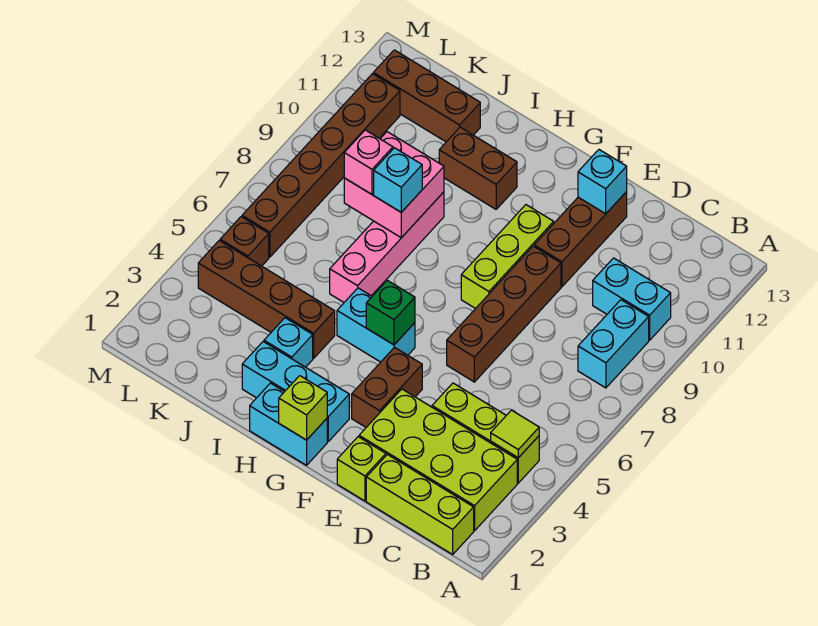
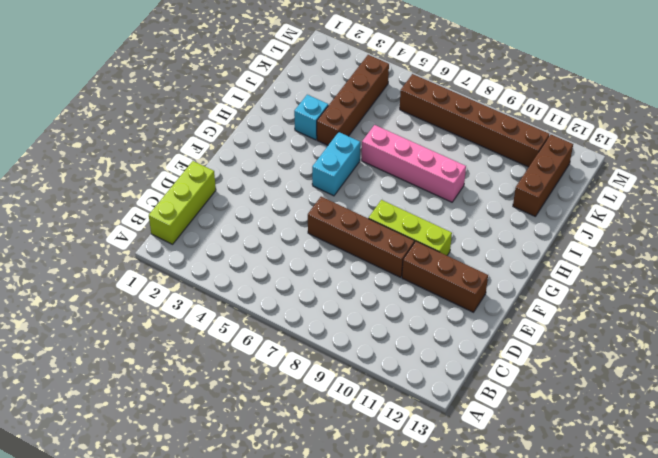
none -> lime brick B2:E3 level 1
none -> lime brick B4:D4 level 1
none -> cyan brick B8:B9 level 1

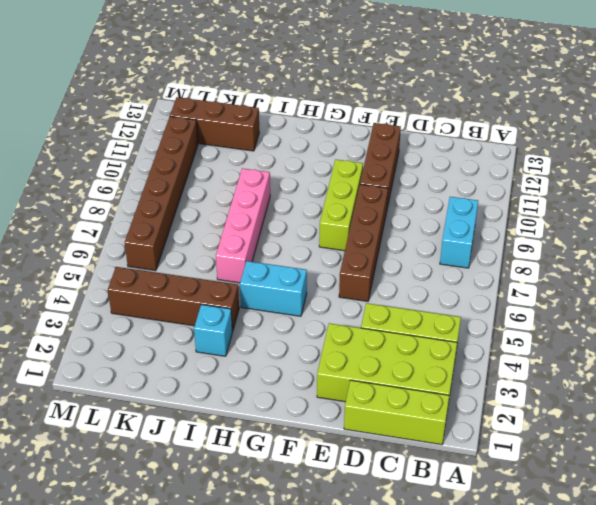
none -> cyan brick B10:C10 level 1
none -> lime brick E1 level 1
none -> brown brick F3:F4 level 1

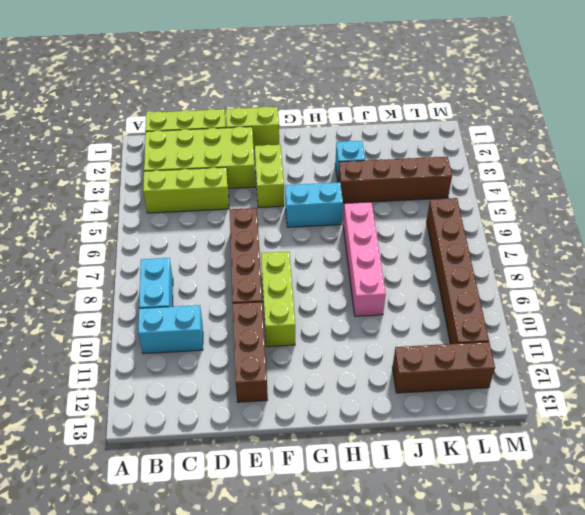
lime brick E1:F1 level 1 -> lime brick E1 level 1
lime brick F3:F4 level 1 -> brown brick F3:F4 level 1
none -> cyan brick G1:H1 level 1
none -> cyan brick G2:I2 level 1
none -> brown brick H11:I11 level 1

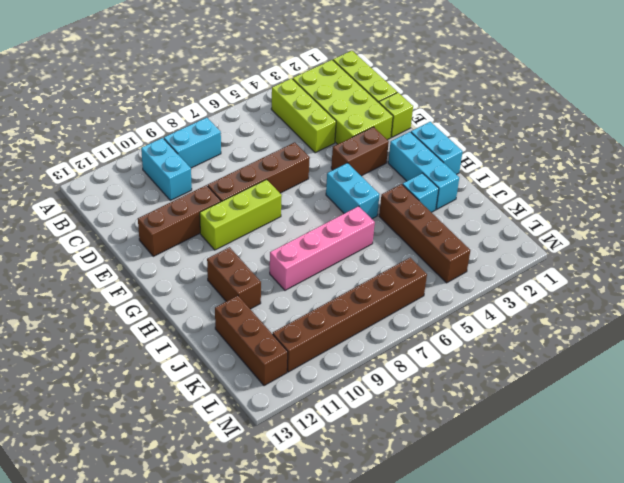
none -> brown brick L5 level 1
none -> lime tile B4 level 2
none -> cyan brick E12 level 2

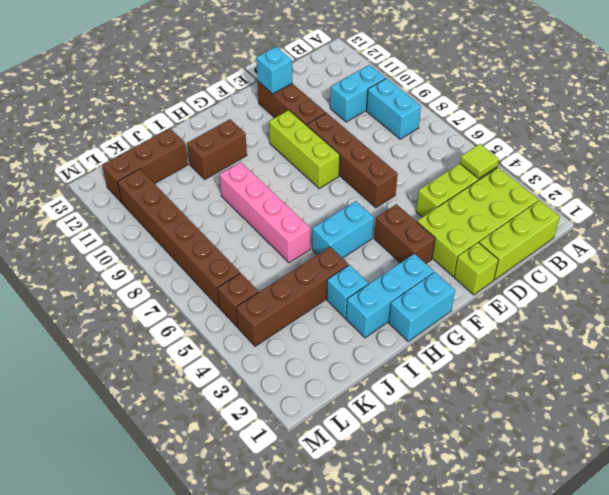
none -> lime brick G1 level 2
none -> green brick G5 level 2
none -> pink brick I8:J9 level 2

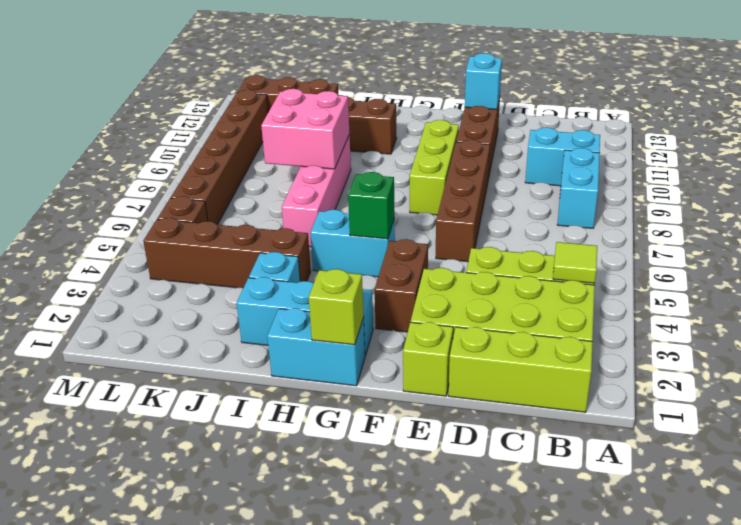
none -> cyan brick I8 level 3
none -> pink brick J8 level 3

